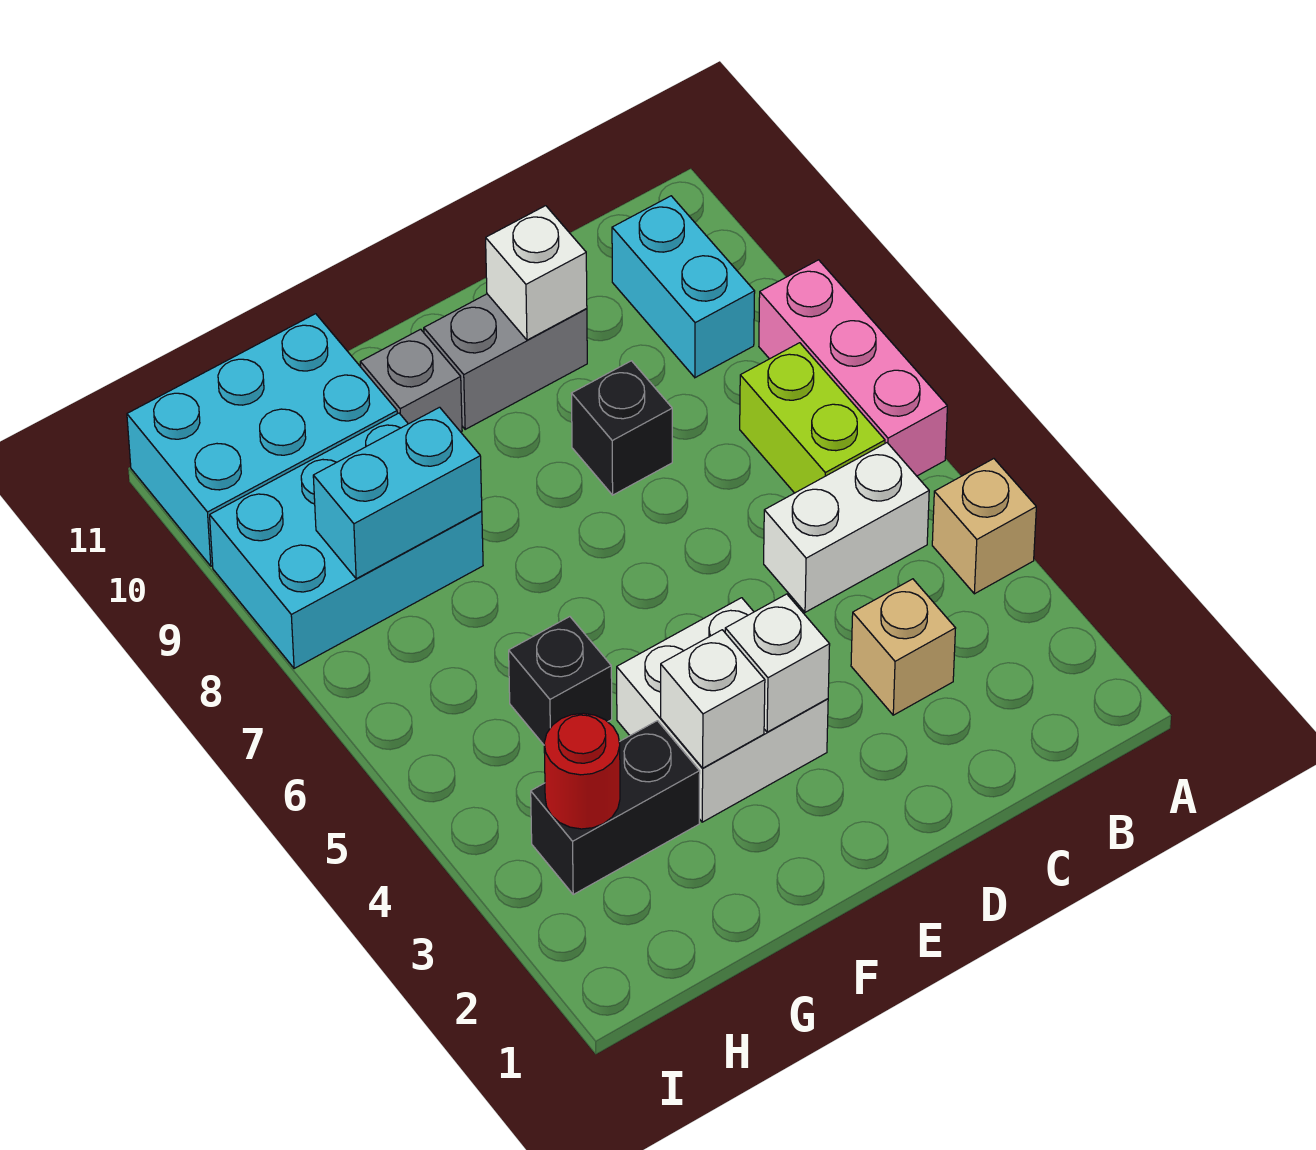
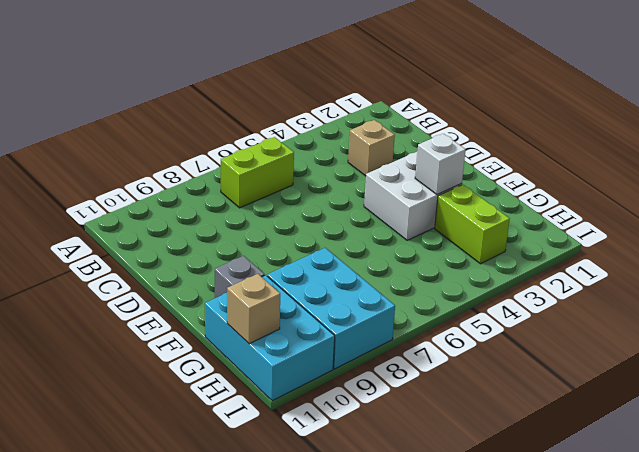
lime brick G3:H3 level 1 -> black brick G3:H3 level 1
tan brick H11 level 2 -> tan brick A4 level 1
none -> pink brick A6:A8 level 1
none -> white brick B5:C5 level 1
none -> cyan brick B9:B10 level 1

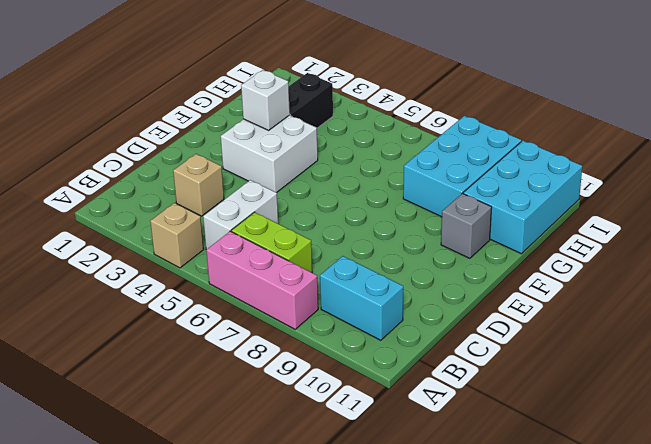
none -> black brick D8 level 1
none -> grey brick D10:E10 level 1
none -> black brick G5 level 1

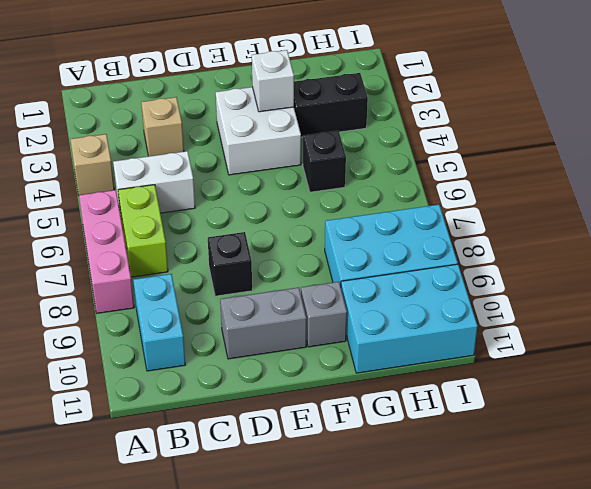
none -> white brick D10 level 2
none -> white brick E3 level 2
none -> cyan brick G8:H8 level 2

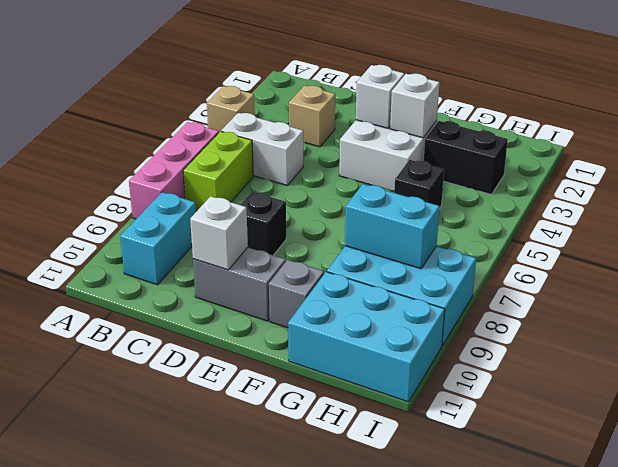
none -> red round brick H3 level 2

